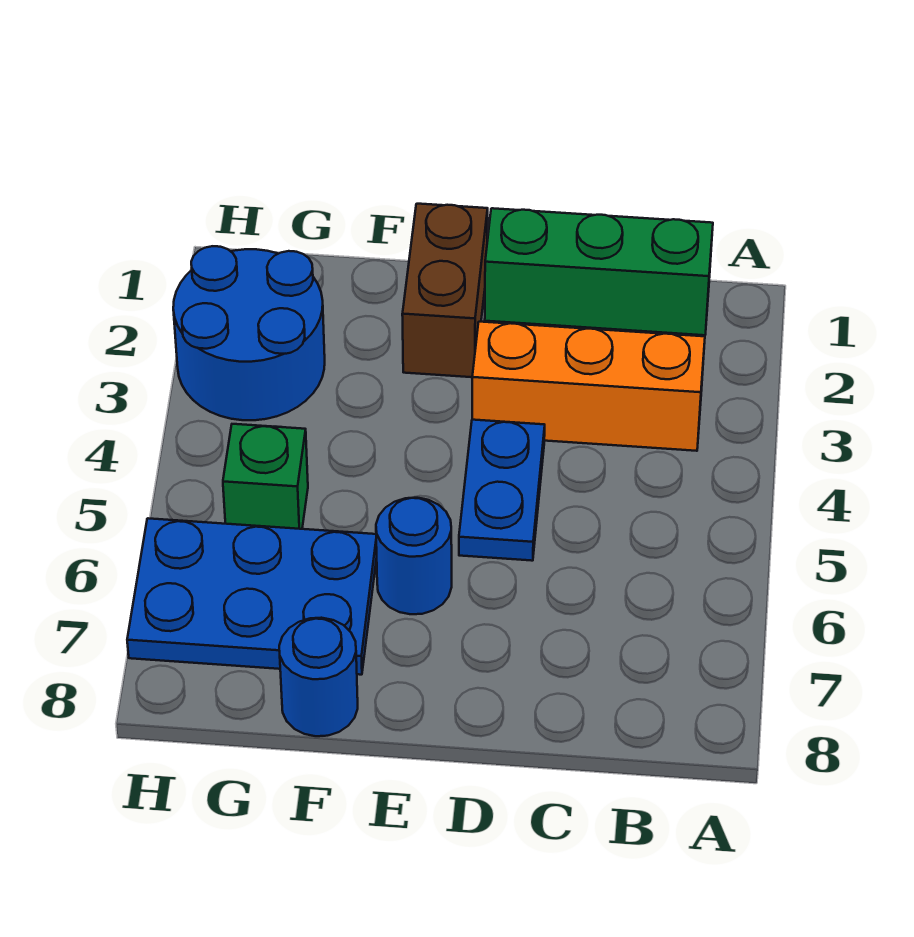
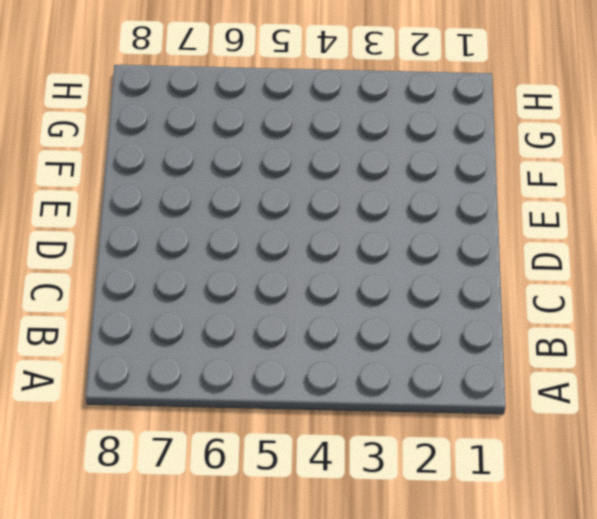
none -> green brick B1:D1 level 1
none -> orange brick B3:D3 level 1

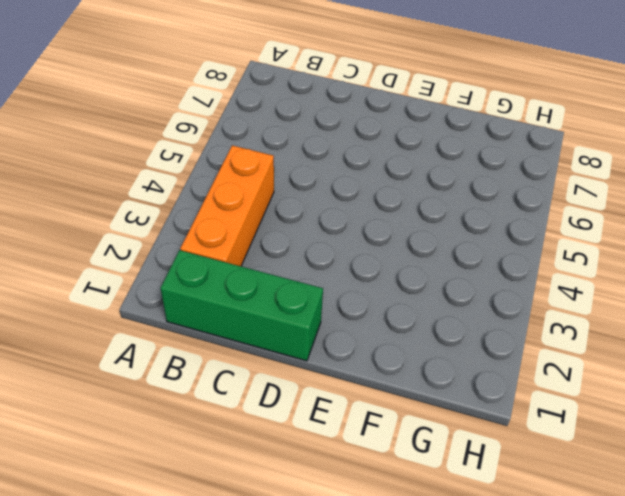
orange brick B2:B4 level 1 -> orange brick B3:D3 level 1
none -> blue plate D4:D5 level 1
none -> brown brick E1:E2 level 1

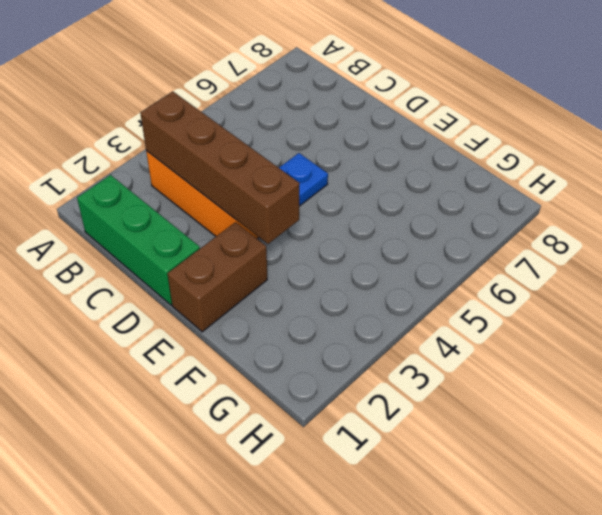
brown brick B3:E3 level 2 -> none
none -> blue round brick E6 level 1
none -> blue plate F6:H7 level 1

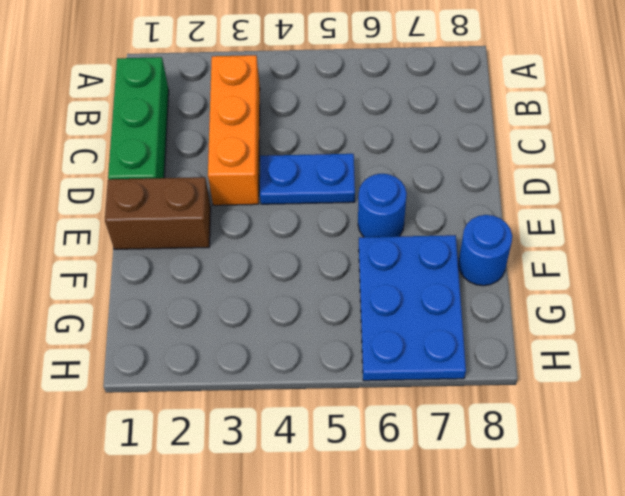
none -> blue round brick G2:H3 level 1
none -> green brick G5 level 1

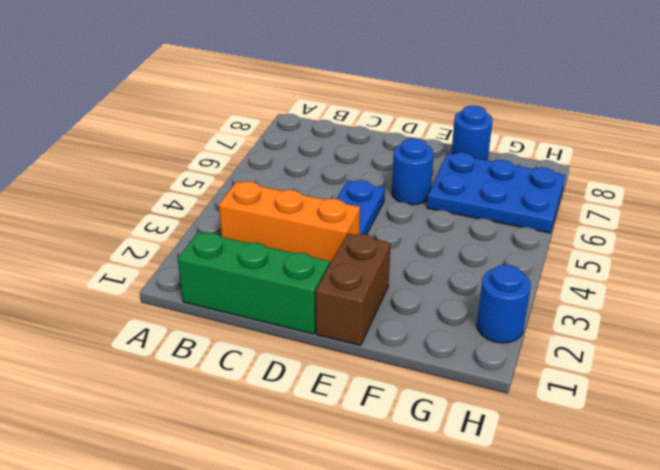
blue round brick H2 level 1 -> blue round brick G2:H3 level 1
none -> green brick G5 level 1

